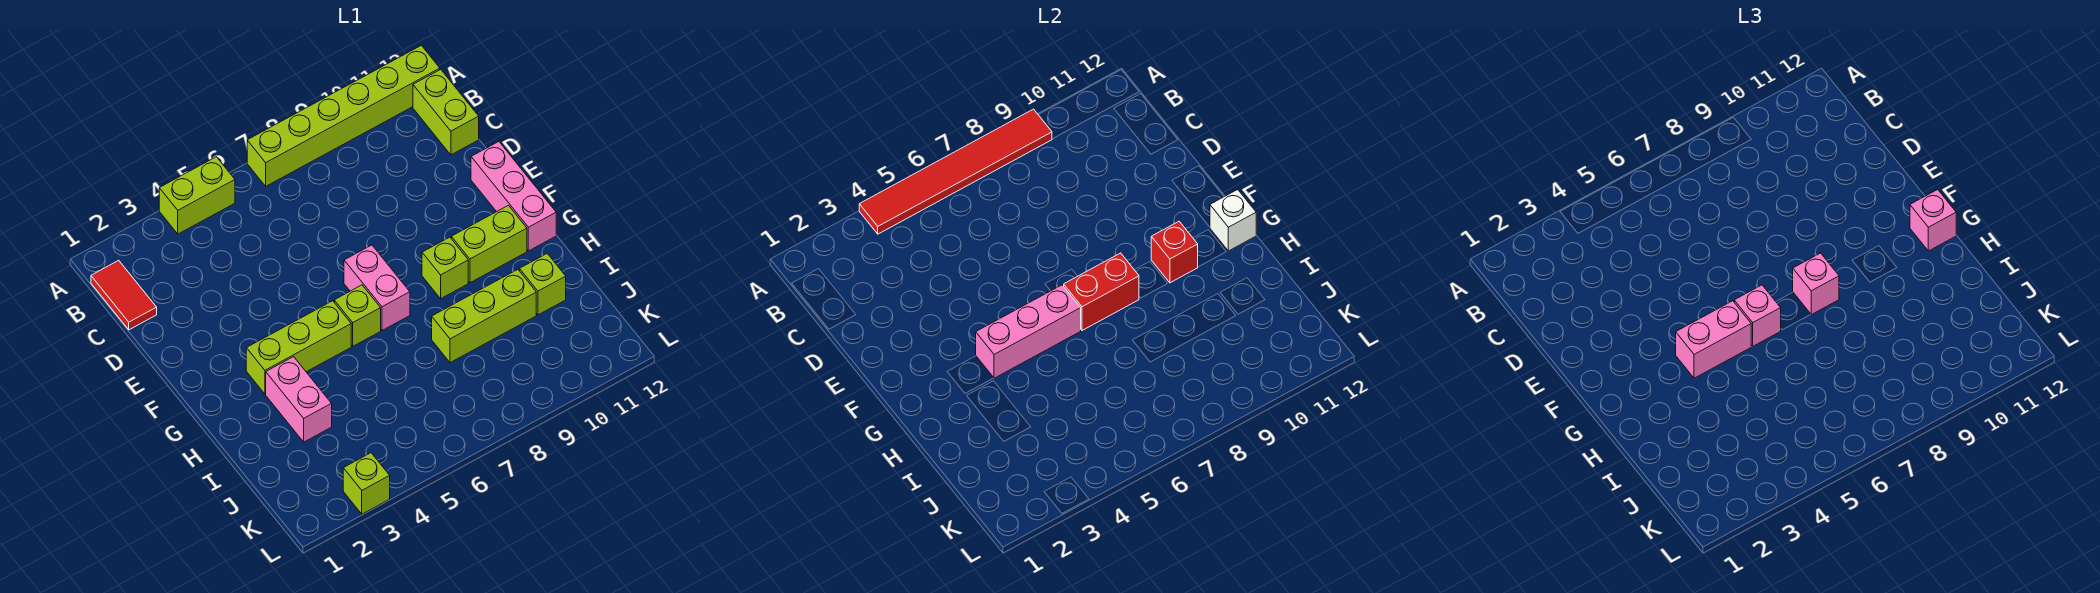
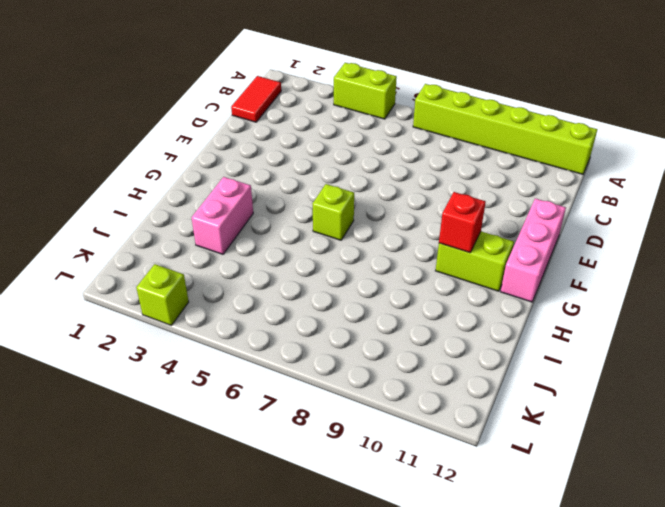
none -> lime brick B12:C12 level 1
none -> pink brick F7:G7 level 1
none -> lime brick G3:G5 level 1

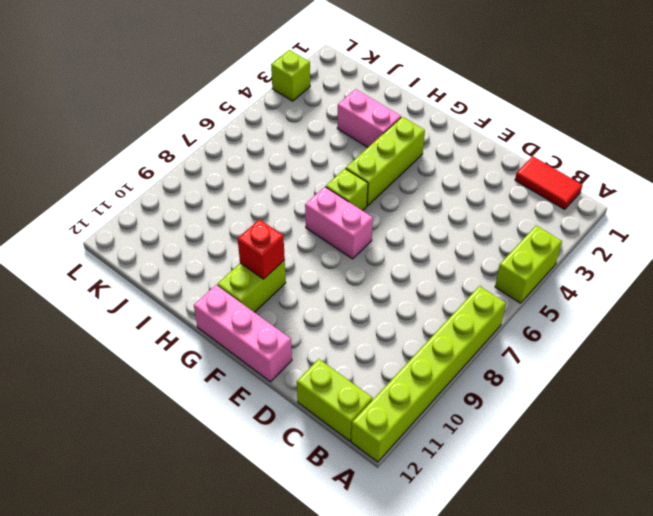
none -> lime brick G9 level 1
none -> lime brick I8:I10 level 1
none -> lime brick I11 level 1

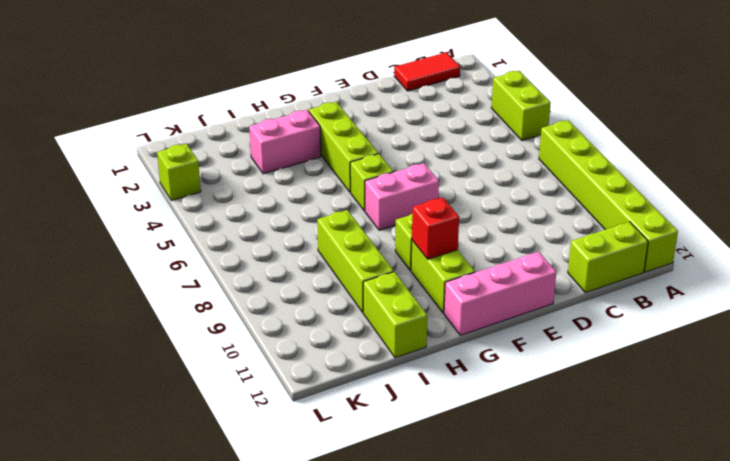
lime brick I11:I12 level 1 -> lime brick I11 level 1
none -> red tile A4:A9 level 2
none -> pink brick G4:G6 level 2
none -> red brick G7:G8 level 2

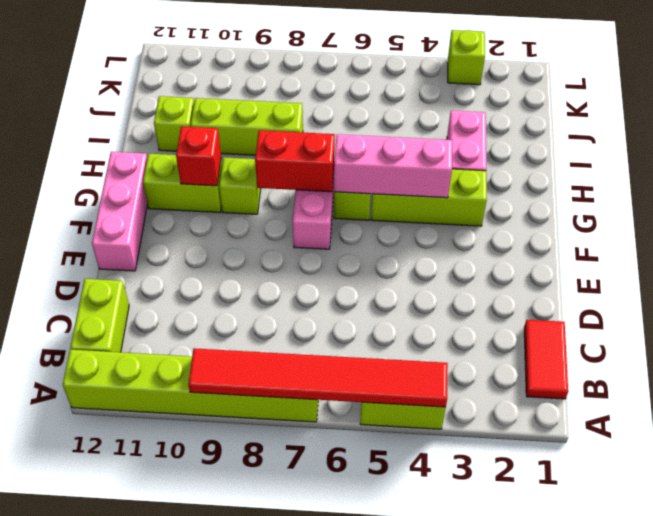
none -> white brick G12 level 2
none -> pink brick G4:G5 level 3
none -> pink brick G6 level 3

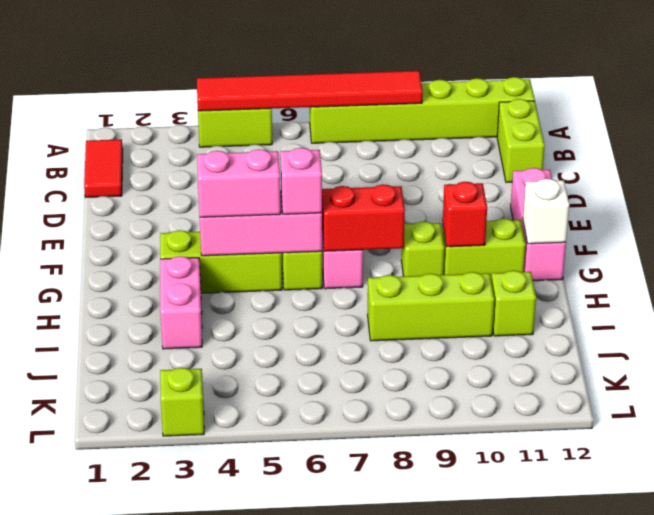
none -> pink brick G8 level 3
none -> pink brick G12 level 3

